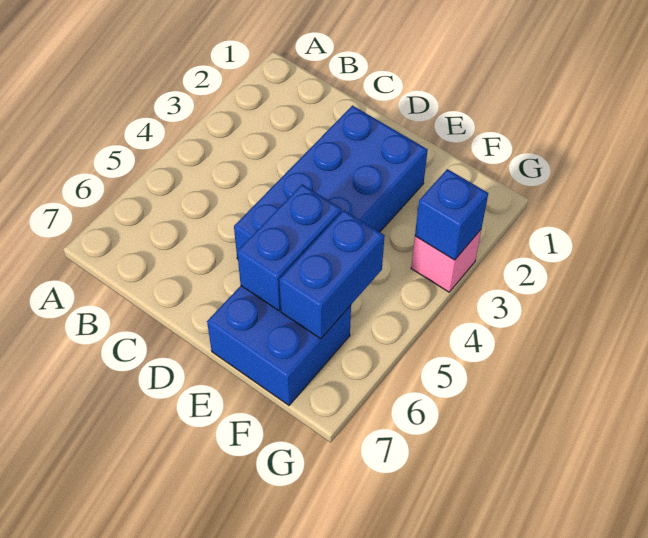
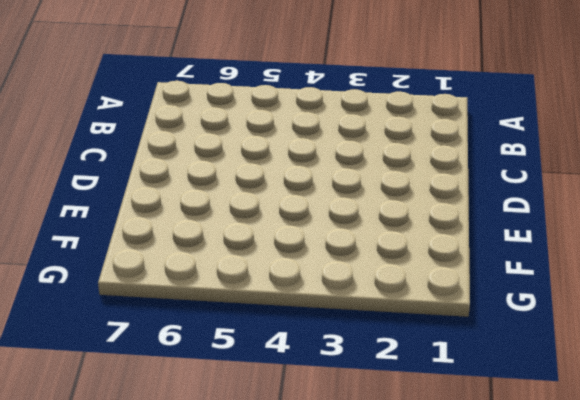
none -> blue brick D2:E5 level 1
none -> blue brick E6:F7 level 1

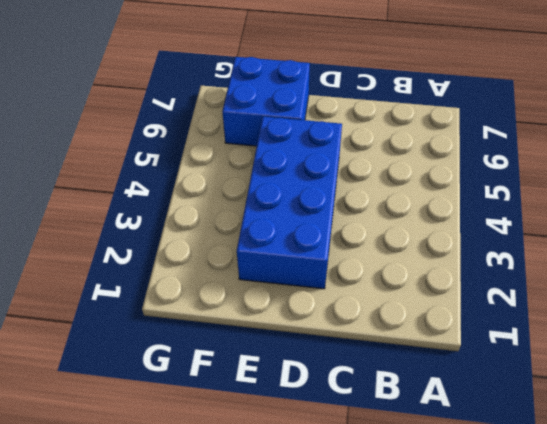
none -> pink brick G3 level 1
none -> blue brick E5:E6 level 2

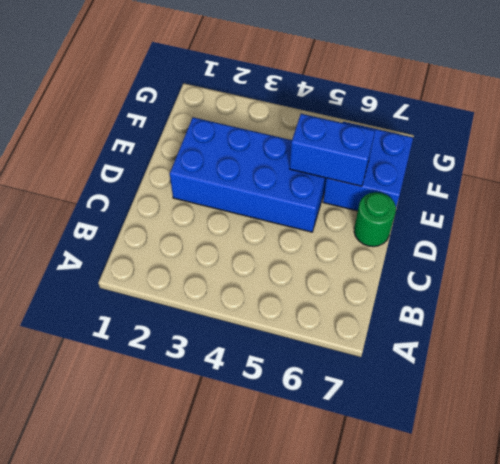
green round brick D7 level 1 -> none
none -> pink brick G3 level 1
none -> blue brick F5:F6 level 2

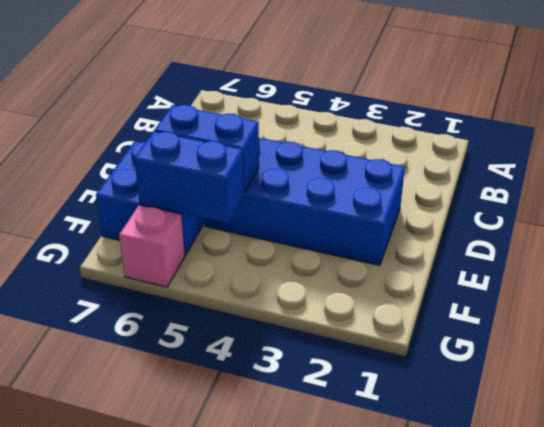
pink brick G6 level 1 -> pink brick G3 level 1
none -> blue brick G3 level 2

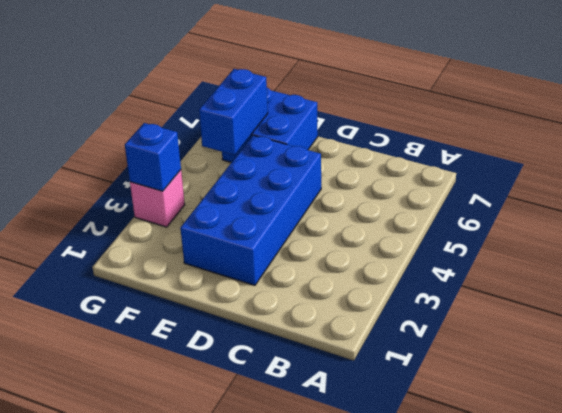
none -> blue brick E5:E6 level 2

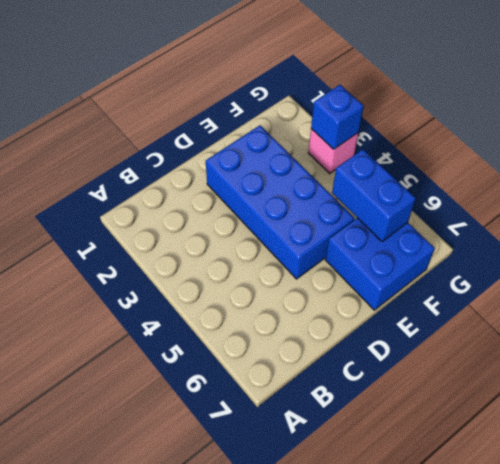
none -> blue brick E5:E6 level 2

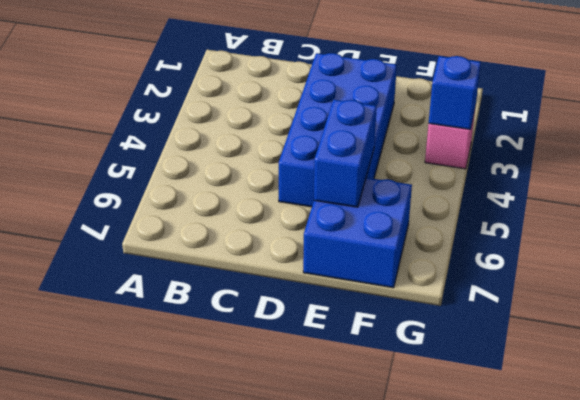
none -> blue brick F5:F6 level 2

